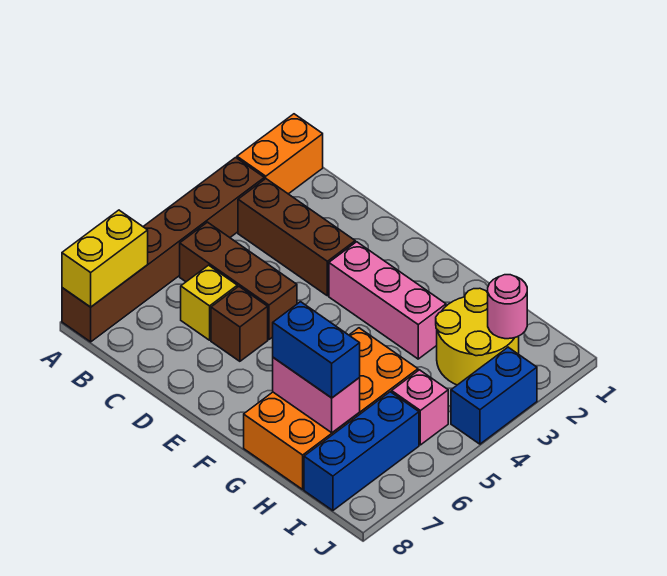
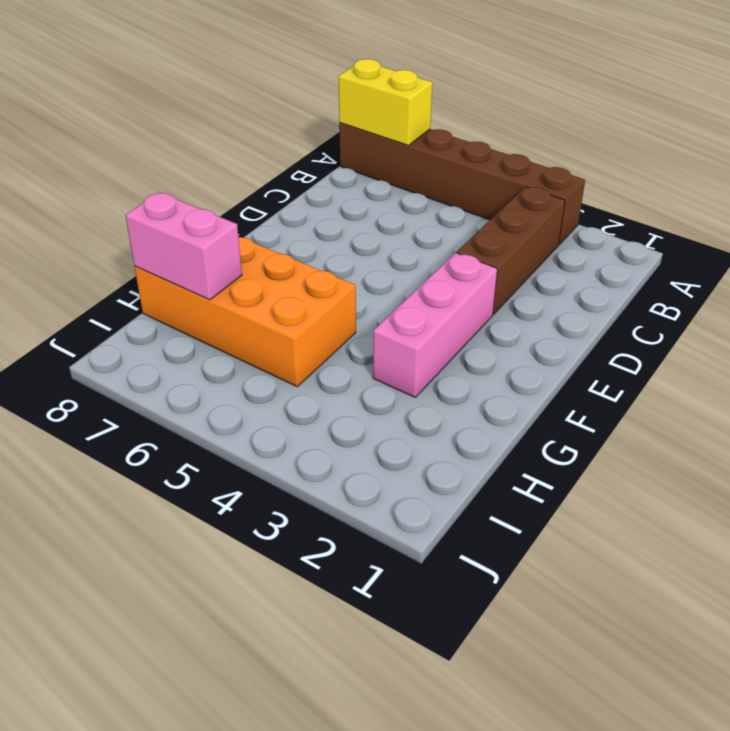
pink brick H7:H8 level 2 -> pink brick G7:H7 level 2
none -> orange brick A1:A2 level 1
none -> brown brick B5:D5 level 1
none -> yellow brick C6 level 1

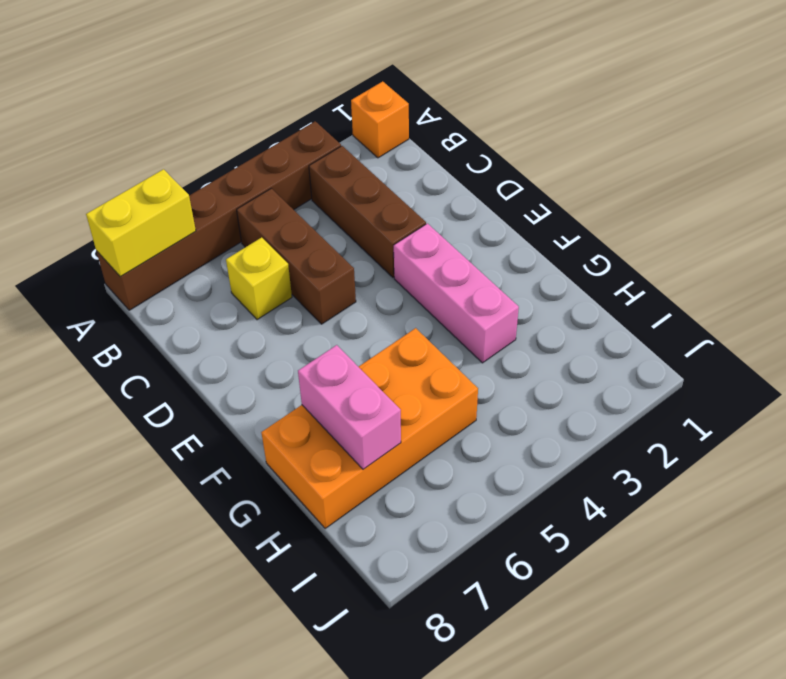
orange brick A1 level 1 -> orange brick A1:A2 level 1
none -> brown brick D6 level 1
none -> yellow round brick H2:I3 level 1
none -> pink brick I5 level 1

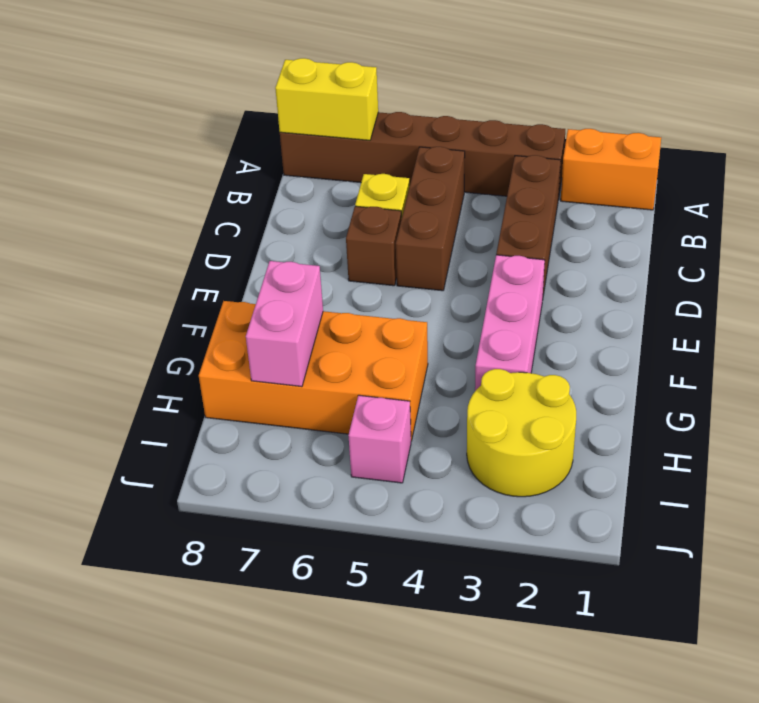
none -> blue brick I6:I8 level 1
none -> blue brick J3:J4 level 1
none -> pink round brick I2 level 2

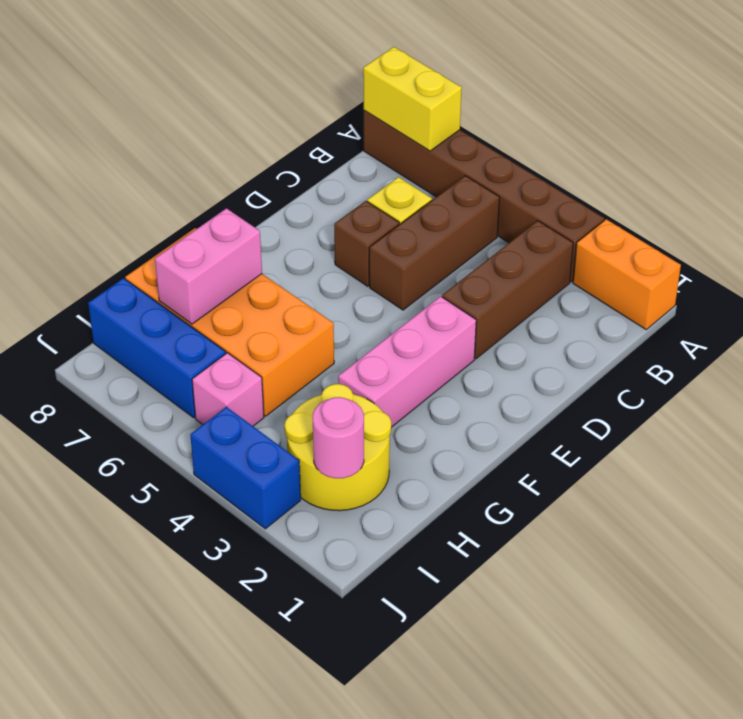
none -> blue brick G7:H7 level 3

